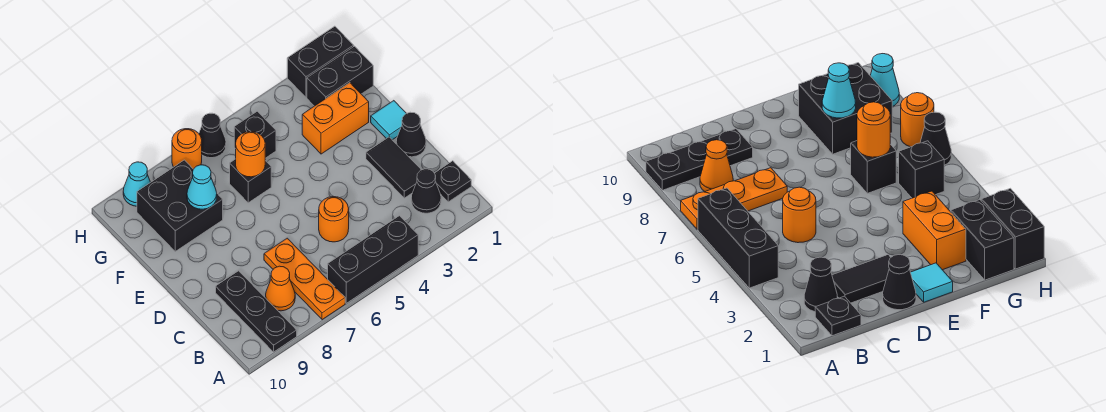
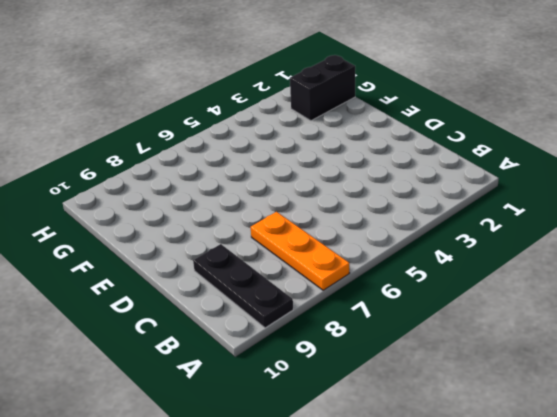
none -> black brick A4:A6 level 1
none -> black plate B1 level 1
none -> black cone B2 level 1

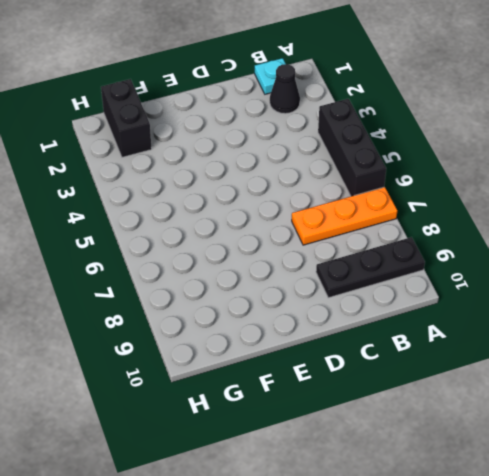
cyan plate B1 level 1 -> black plate B1 level 1
none -> orange cone B8 level 1
none -> black tile C2:D2 level 1
none -> orange round brick C5 level 1

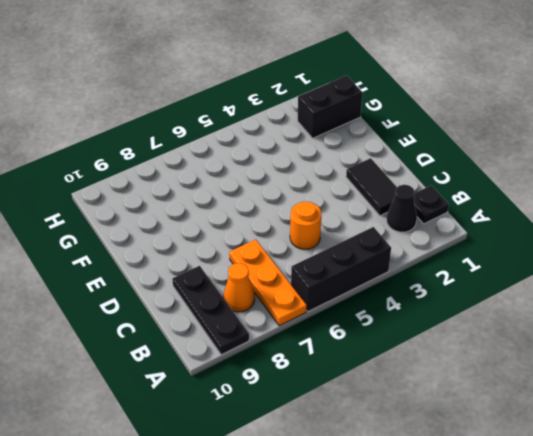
none -> black cone D1 level 1
none -> cyan tile E1 level 1
none -> orange brick F2:F3 level 1

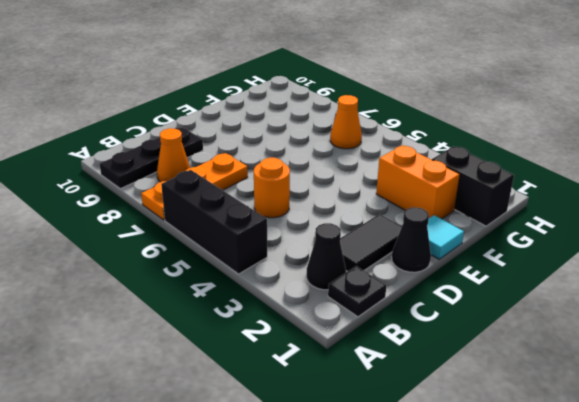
orange cone G6 level 1 -> none
none -> black brick F6 level 1
none -> black brick F8:G9 level 1
none -> black brick G5 level 1

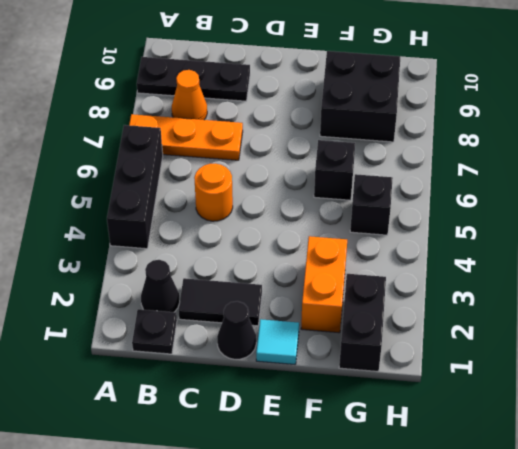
none -> black brick H1:H2 level 1
none -> black cone H6 level 1
none -> orange round brick H7 level 1

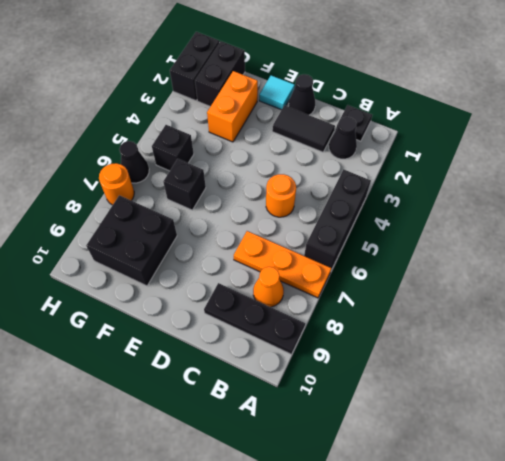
none -> cyan cone H9 level 1
none -> orange round brick F6 level 2
none -> cyan cone F8 level 2

